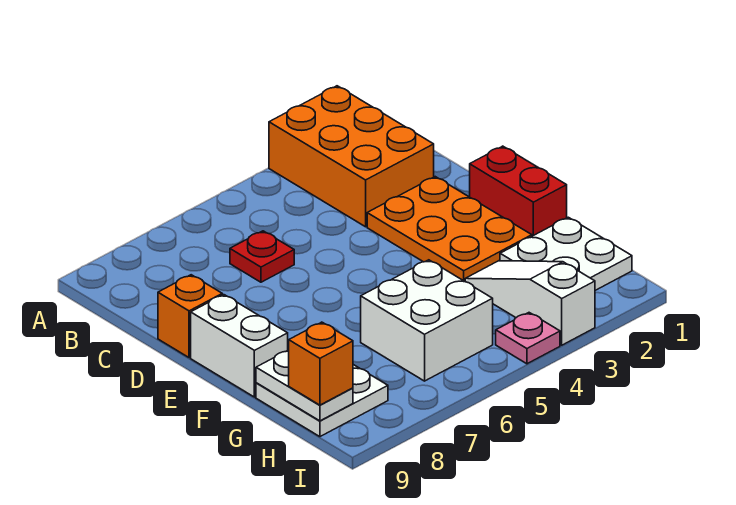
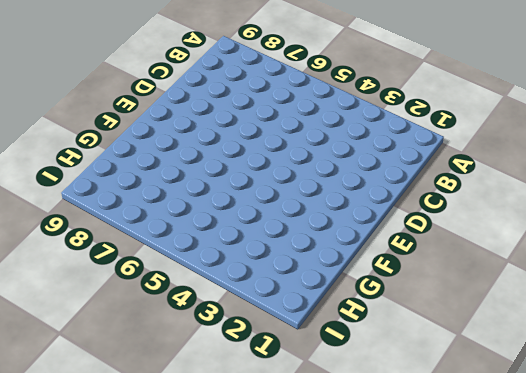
none -> orange brick A2:C3 level 1
none -> red plate C6 level 1
none -> orange plate D2:F3 level 1

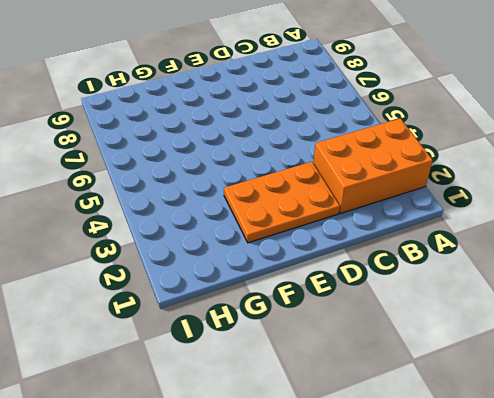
none -> red plate C6 level 1
none -> orange brick D9 level 1
none -> red brick E1:F1 level 1

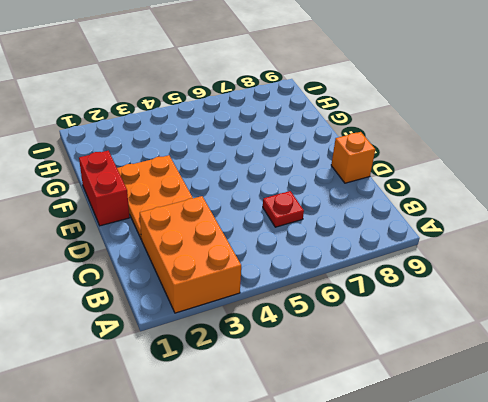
none -> white brick E9:F9 level 1
none -> white plate G1:H2 level 1
none -> white slope G3:I3 level 1 top I

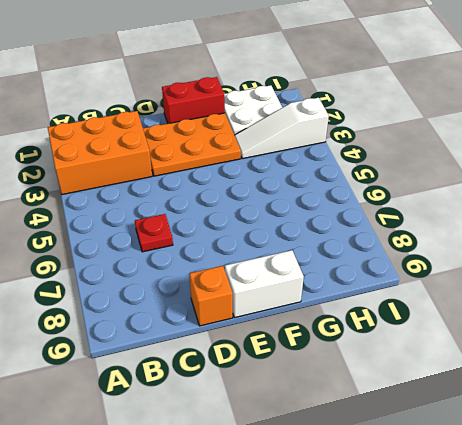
none -> white brick G5:H6 level 1
none -> white plate G8:H9 level 1
none -> pink plate I4 level 1

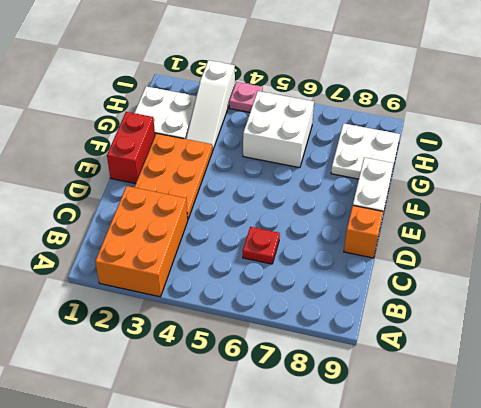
none -> white plate G9:H9 level 2
none -> orange brick H9 level 3

